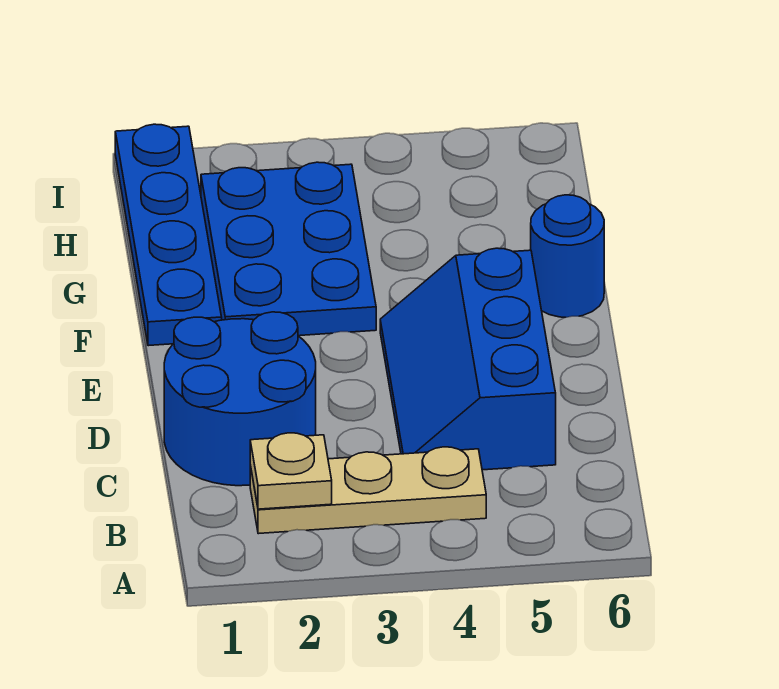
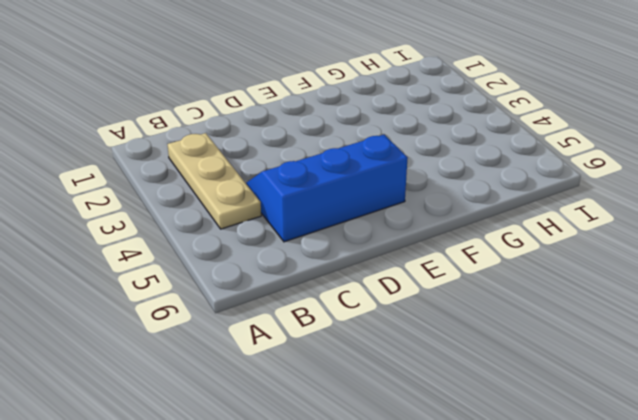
none -> blue round brick C1:D2 level 1
none -> blue plate F1:I1 level 1

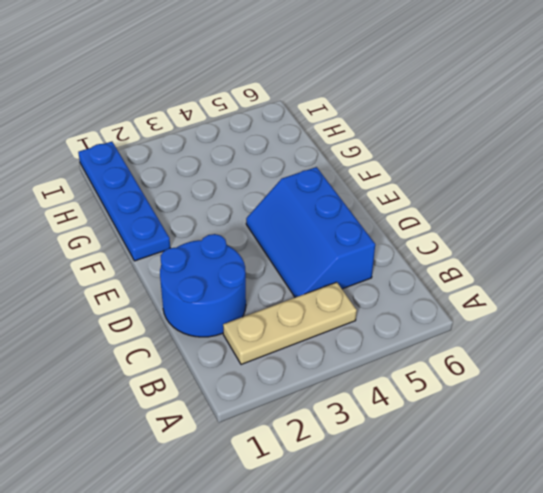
none -> blue plate F2:H3 level 1
none -> blue round brick F6 level 1

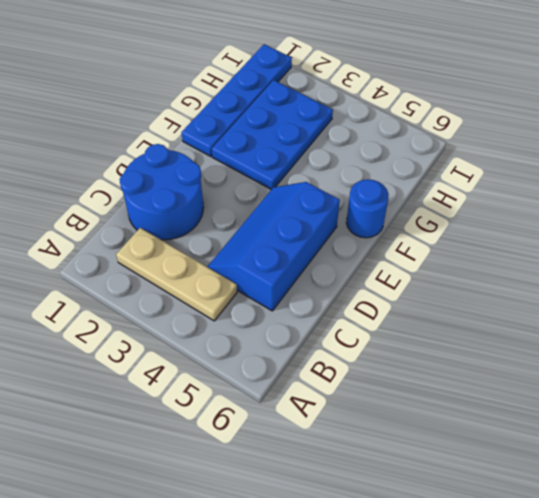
none -> tan plate B2 level 2

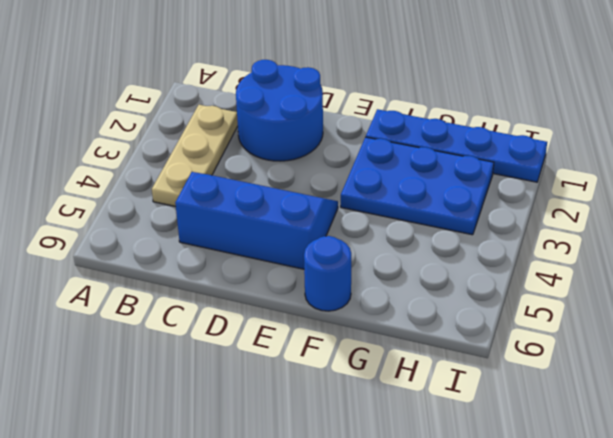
none -> tan plate B2 level 2

